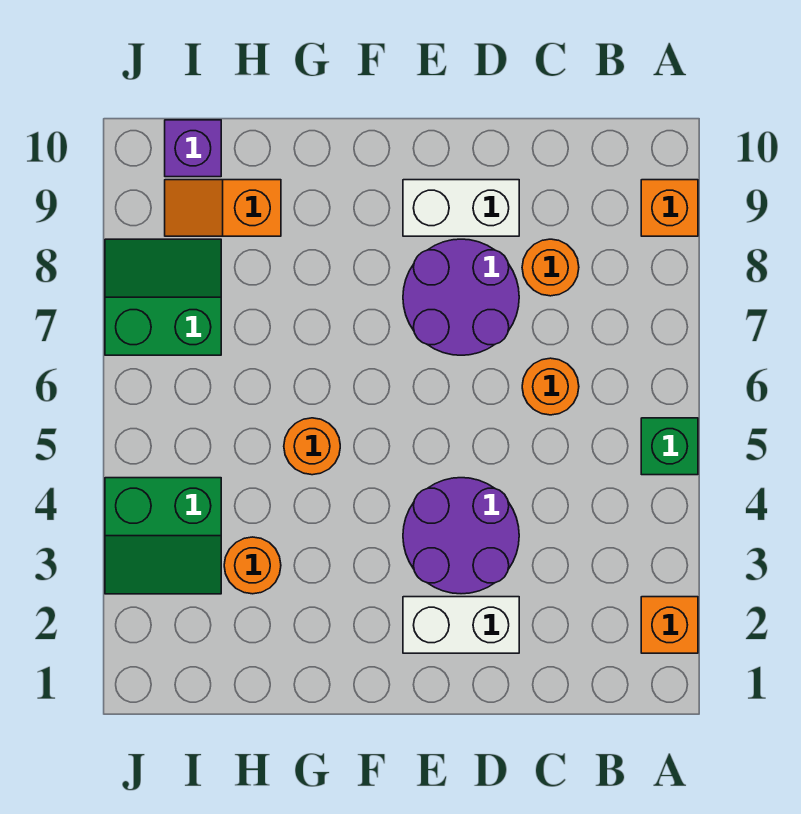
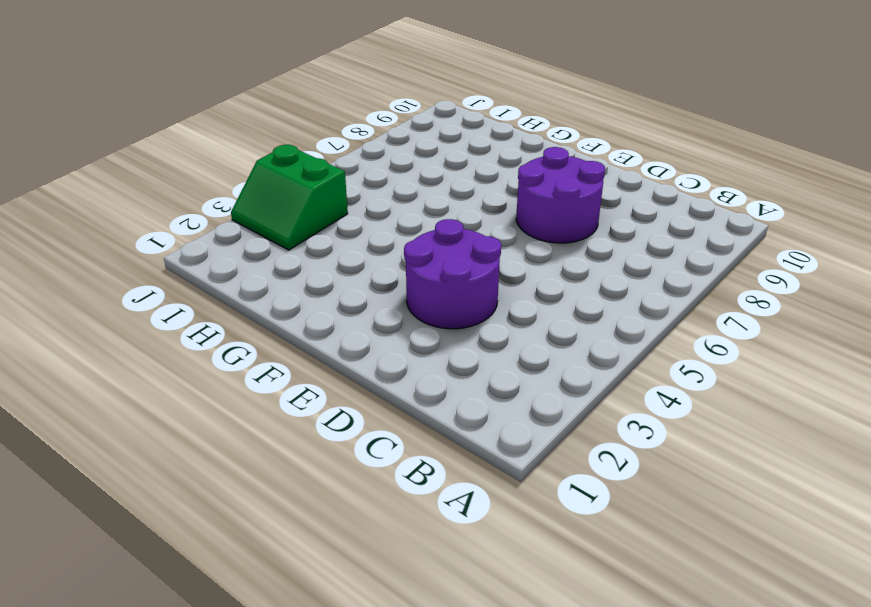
none -> orange brick A2 level 1
none -> green brick A5 level 1
none -> orange brick A9 level 1

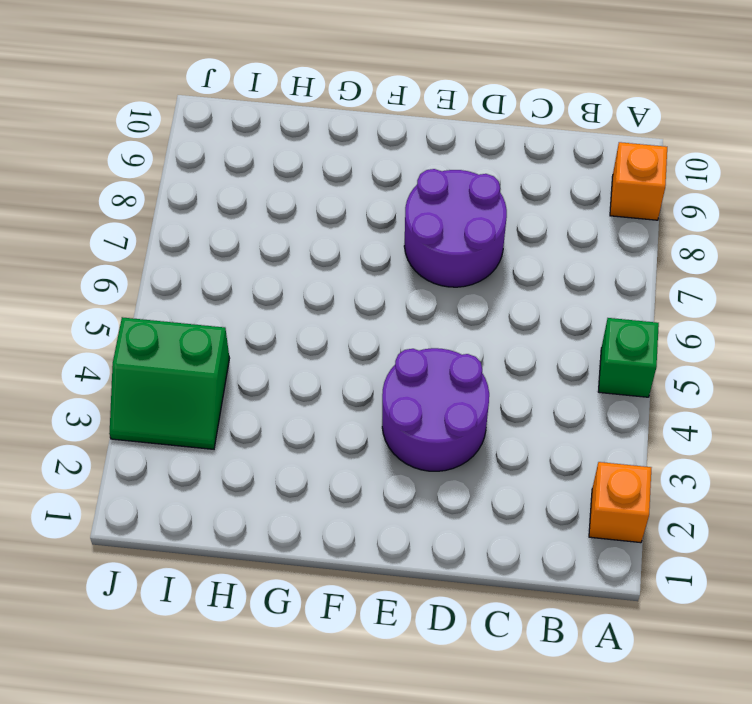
none -> orange round brick C6 level 1
none -> orange round brick C8 level 1
none -> white brick D2:E2 level 1

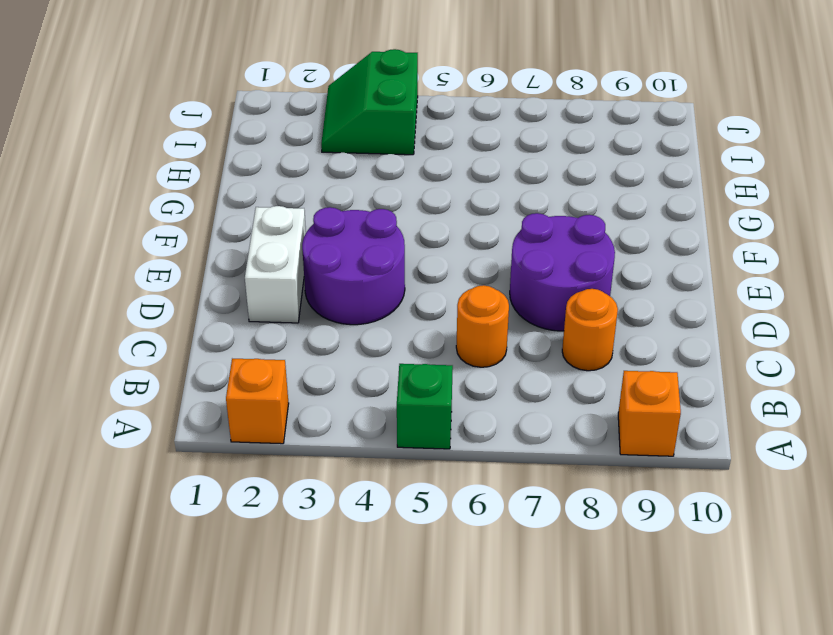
none -> white brick D9:E9 level 1
none -> orange round brick G5 level 1
none -> orange round brick H3 level 1

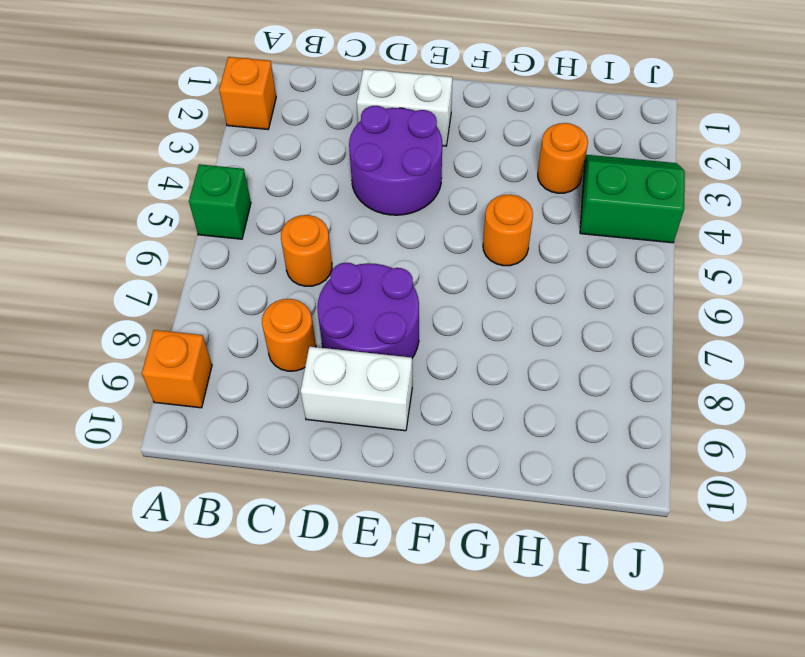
none -> orange slope H9:I9 level 1 top H
none -> green slope I7:J8 level 1 top 7
none -> purple brick I10 level 1

